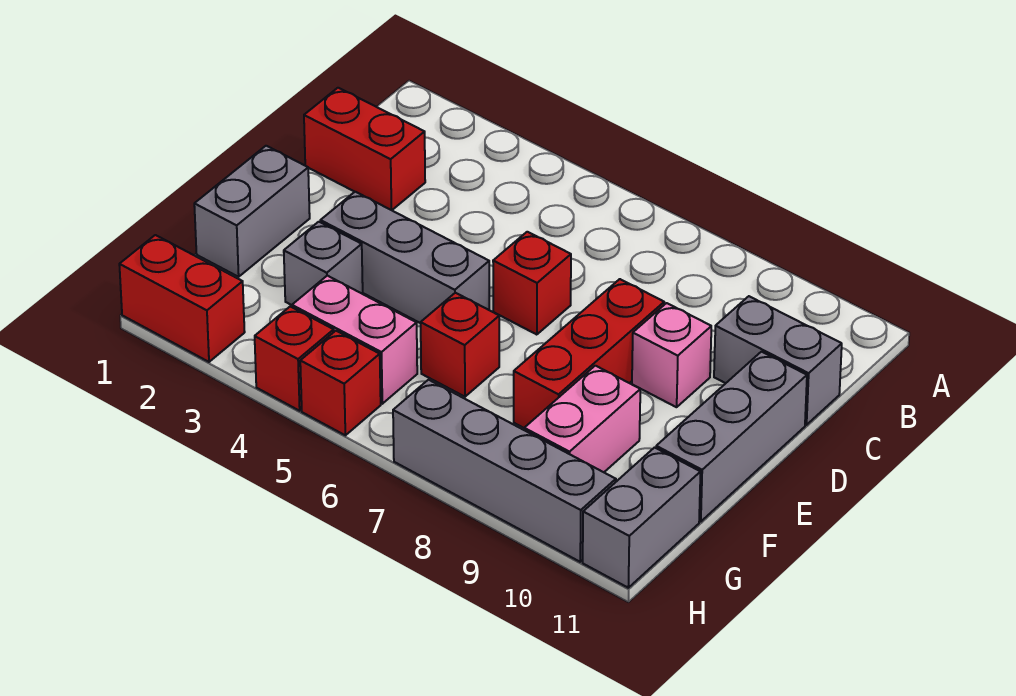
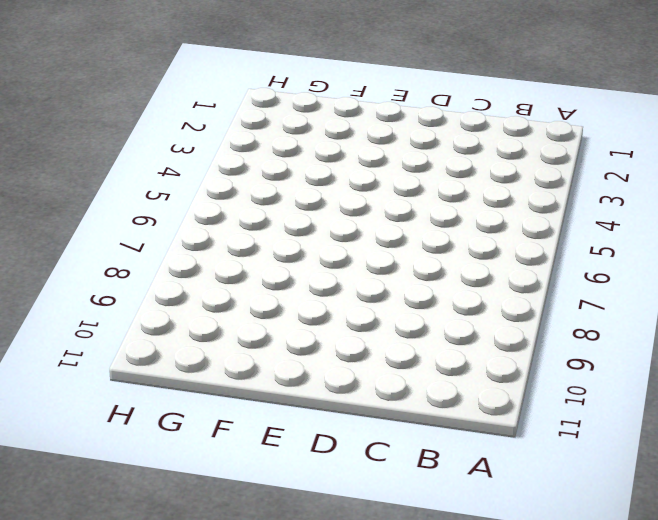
none -> red brick C1:C2 level 1
none -> grey brick C10:C11 level 1
none -> red brick D6 level 1

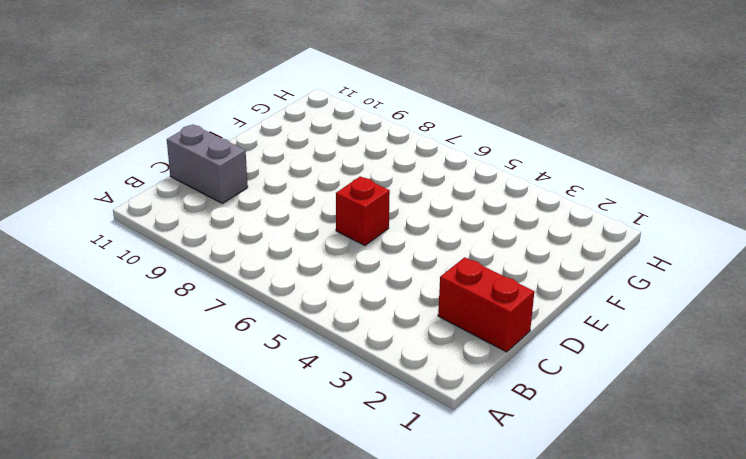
none -> red brick D8:F8 level 1
none -> pink brick D9 level 1
none -> grey brick D11:F11 level 1

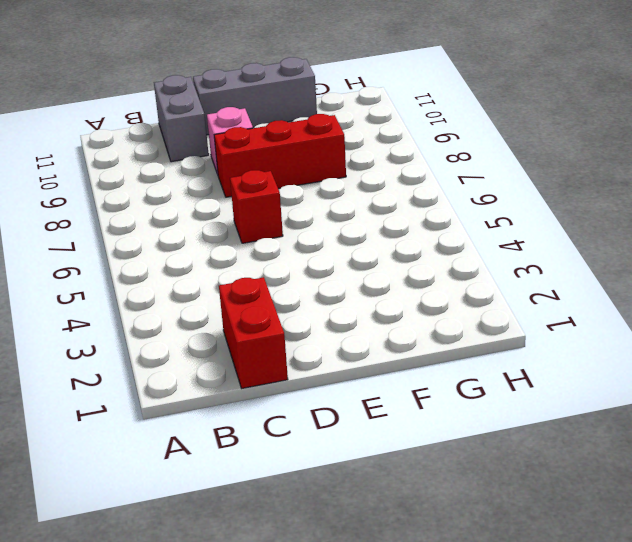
none -> grey brick E1:F1 level 1
none -> grey brick E3:E5 level 1
none -> grey brick F3 level 1

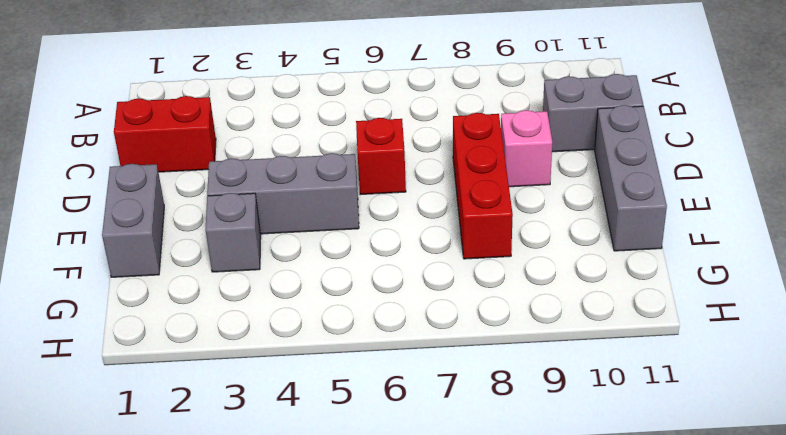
none -> red brick F6 level 1
none -> pink brick F9:G9 level 1
none -> pink brick G4:G5 level 1

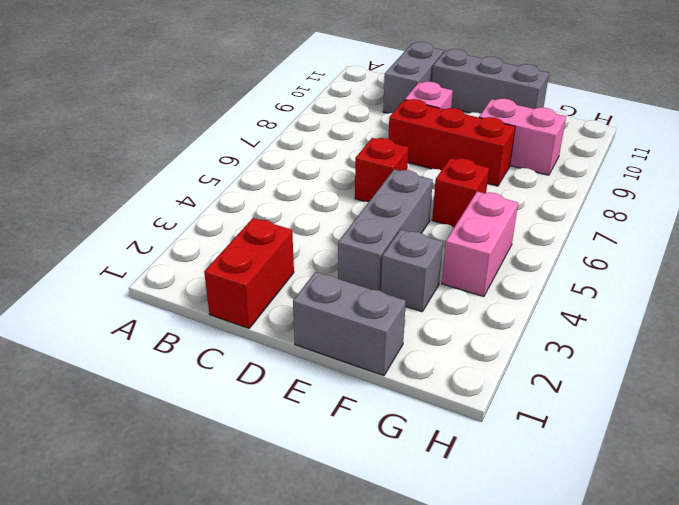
none -> grey brick G11:H11 level 1
none -> red brick H1:H2 level 1
none -> red brick H4 level 1

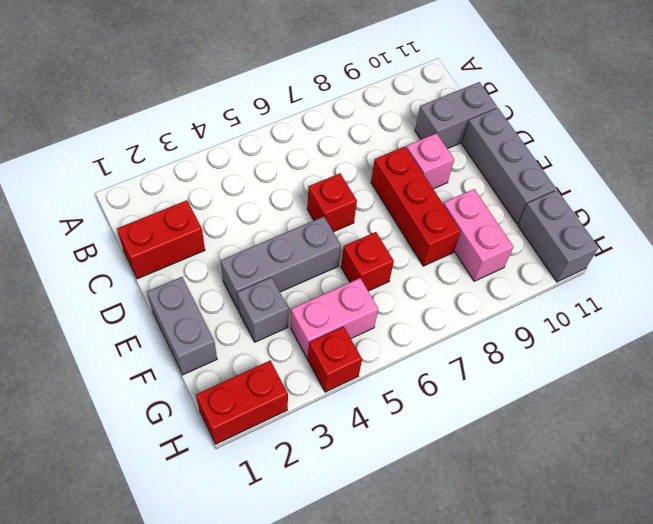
none -> red brick H5 level 1
none -> grey brick H7:H10 level 1

